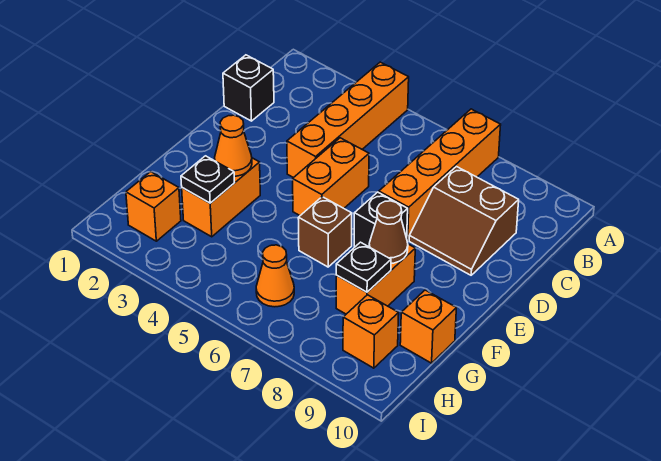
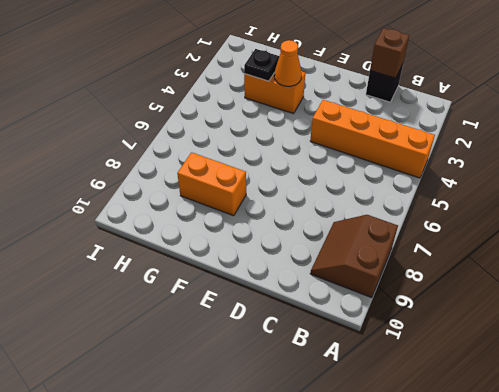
brown slope A8:B9 level 1 top A -> brown slope C8:D9 level 1 top C
brown brick C1 level 2 -> brown brick F6 level 1
none -> orange brick A7:D7 level 1
none -> orange brick D5:E5 level 1
none -> black brick E7 level 1

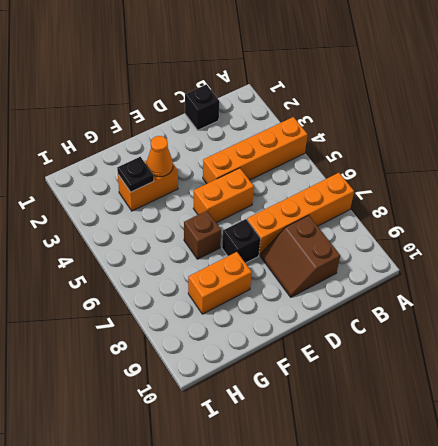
none -> orange brick G10 level 1
none -> orange brick H2 level 1
none -> orange cone H6 level 1

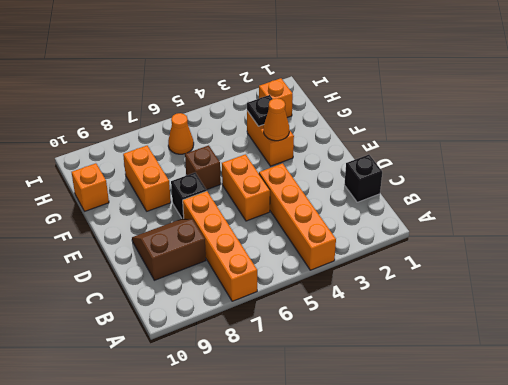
none -> orange brick H9 level 1
none -> brown cone F8 level 2
none -> black plate G8 level 2

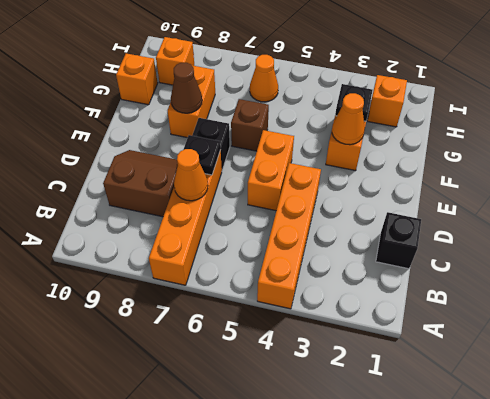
orange cone C7 level 2 -> none
black plate D7 level 2 -> black plate G8 level 2

